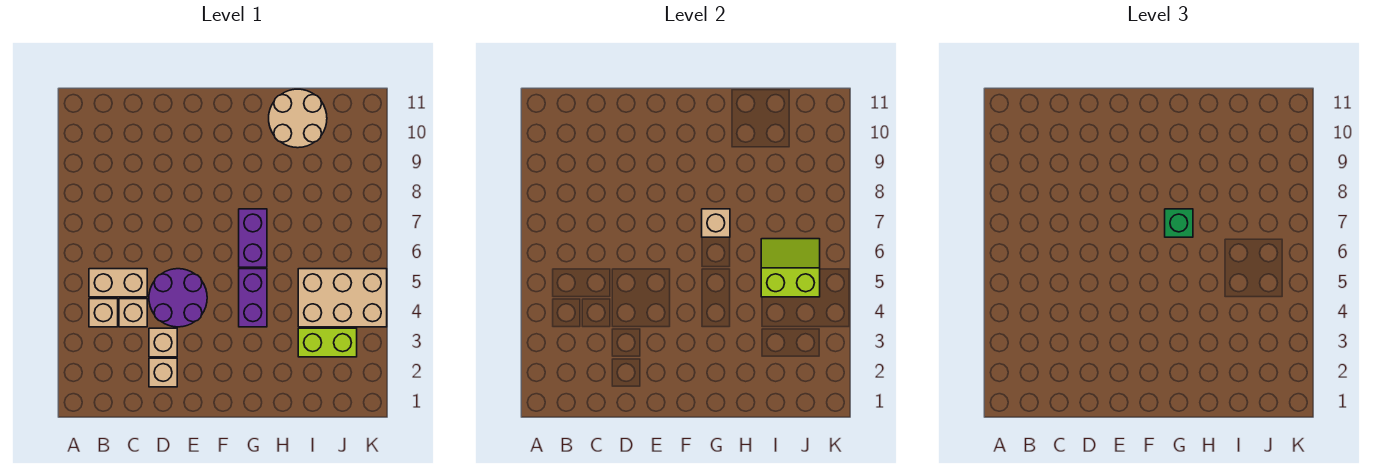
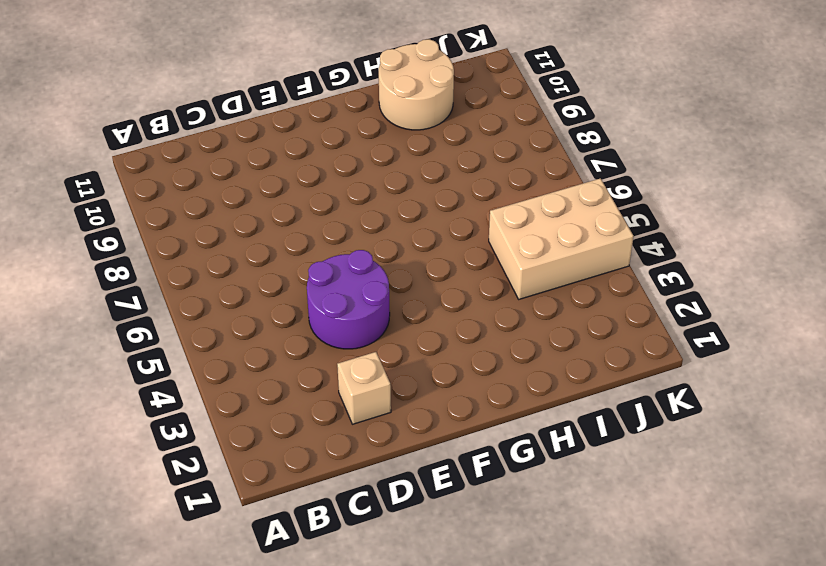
none -> tan brick B4 level 1
none -> tan brick B5:C5 level 1
none -> tan brick C4 level 1

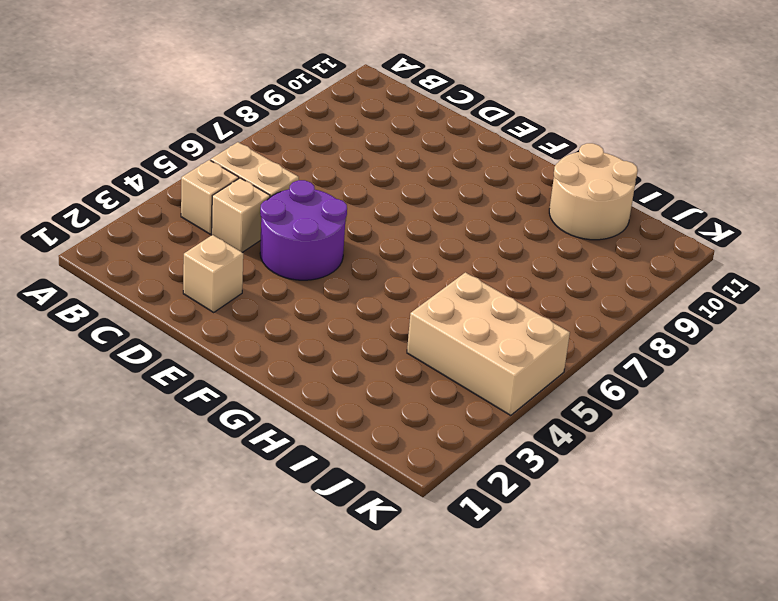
none -> tan brick D3 level 1
none -> purple brick G4:G5 level 1
none -> purple brick G6:G7 level 1

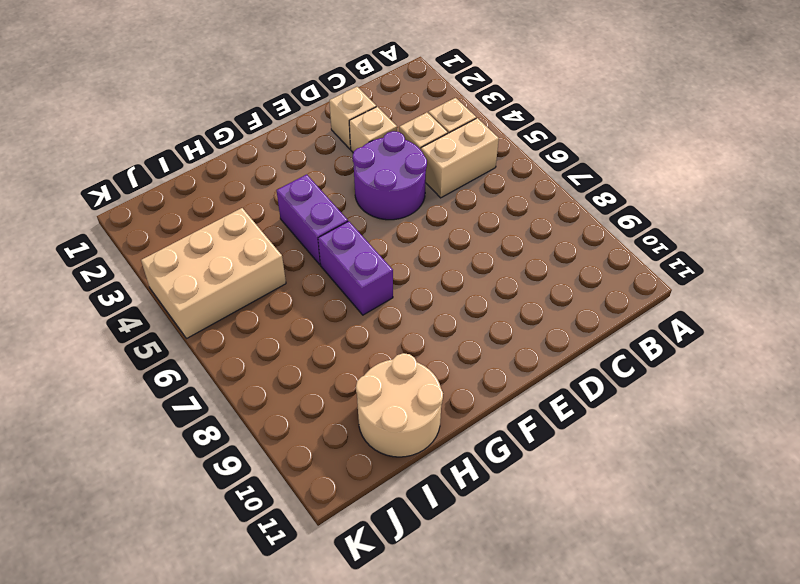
none -> lime brick I3:J3 level 1
none -> tan brick G7 level 2
none -> lime slope I5:J6 level 2 top 5

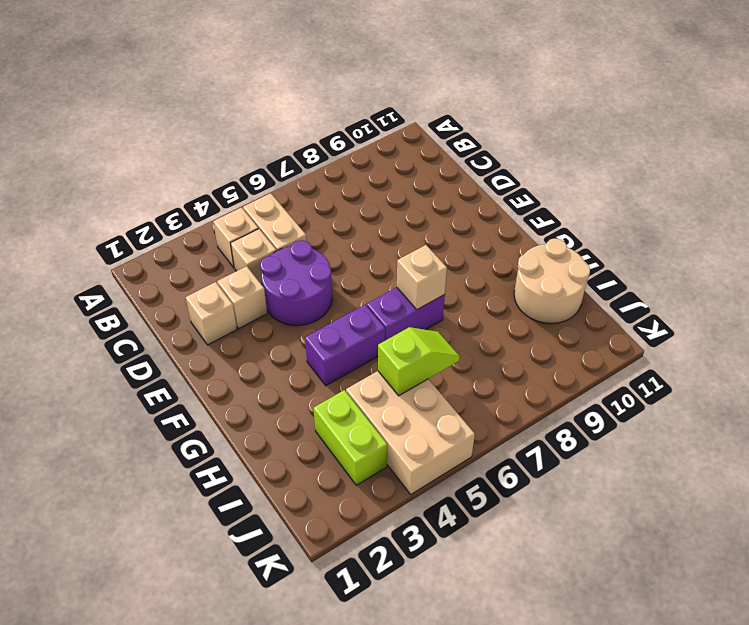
lime slope I5:I6 level 2 top 5 -> lime slope I5:J6 level 2 top 5
none -> green brick G7 level 3

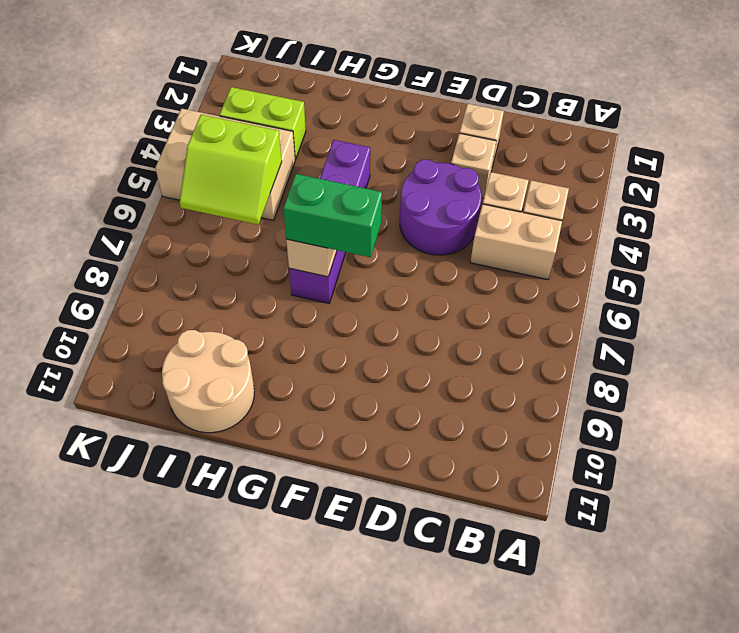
green brick F7:G7 level 3 -> green brick G7 level 3

